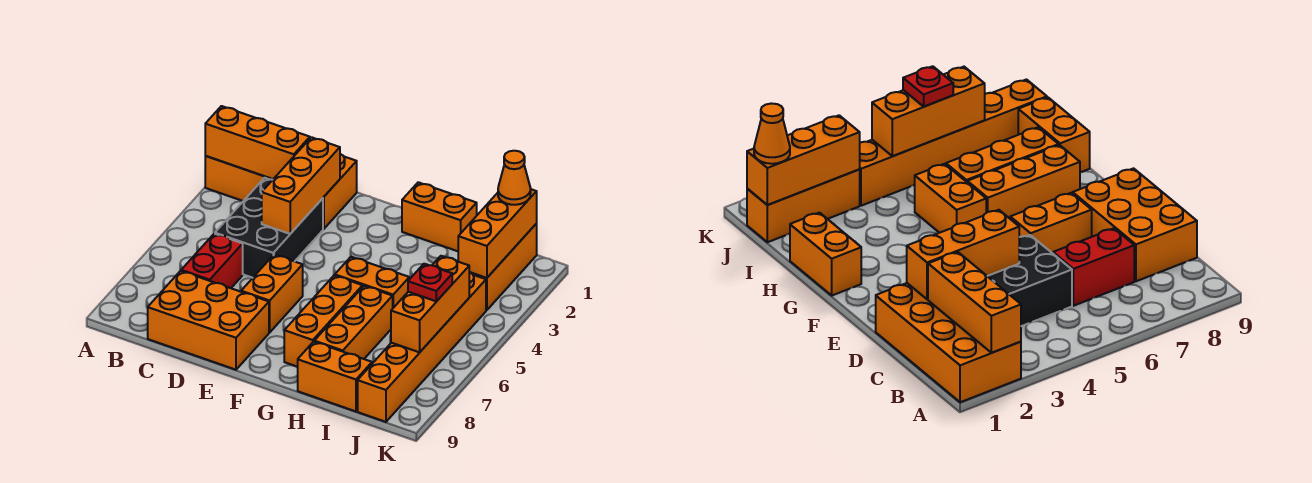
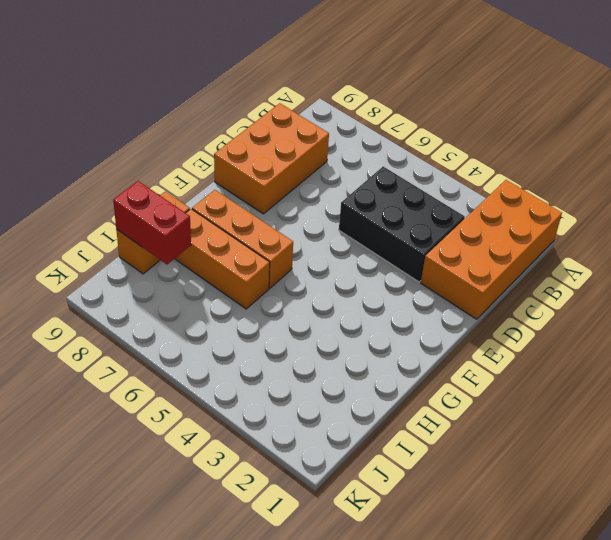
red brick I8:I9 level 2 -> red brick C6:C7 level 1
none -> orange brick E6:E7 level 1
none -> orange brick G1:H1 level 1
none -> orange brick G5:H5 level 1

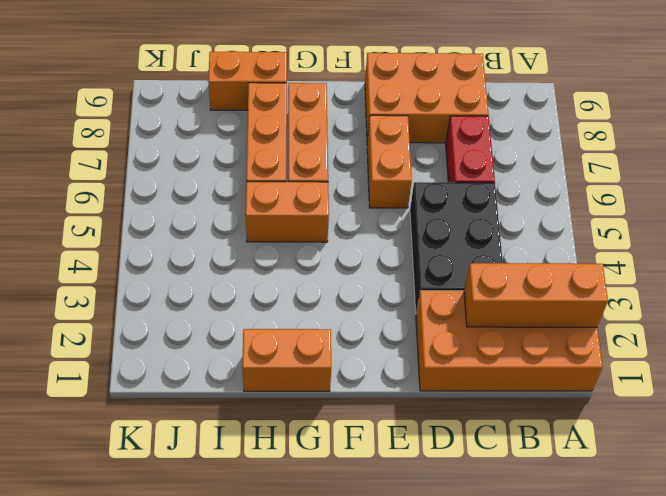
none -> orange brick J1:J3 level 1
none -> orange brick J4:J9 level 1
none -> orange brick D2:D4 level 2

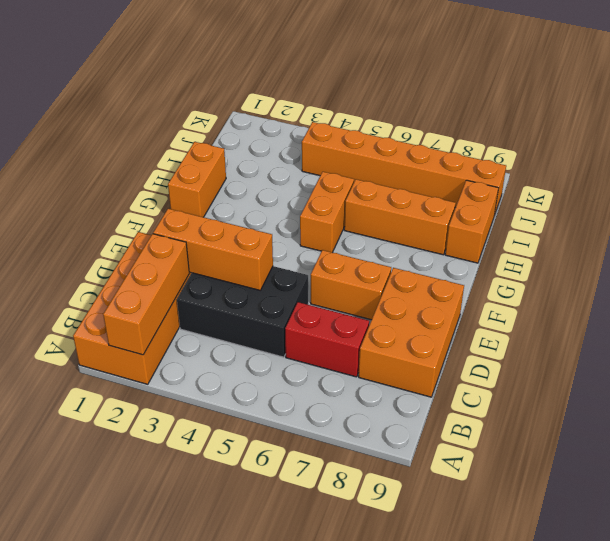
none -> orange brick G6:G8 level 1
none -> orange brick J1:J3 level 1
none -> orange brick J1:J3 level 2

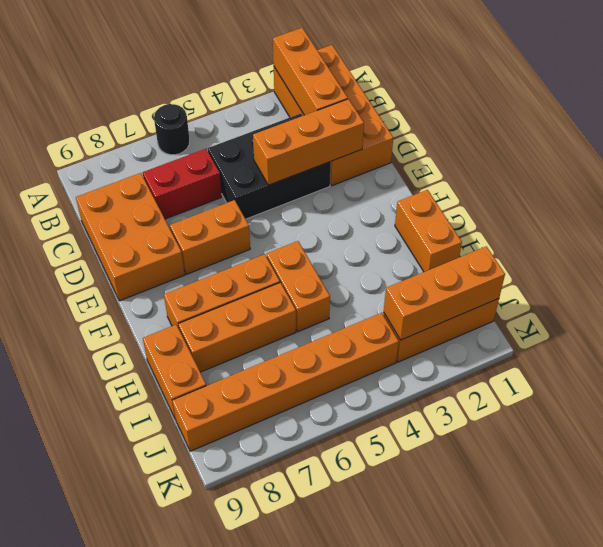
black round brick A6 level 1 -> none
none -> orange brick J5:J7 level 2
none -> orange cone J1 level 3
none -> red plate J6 level 3

